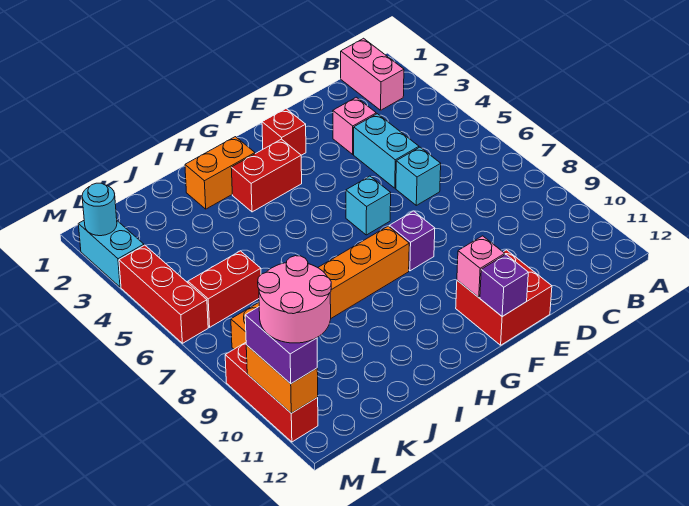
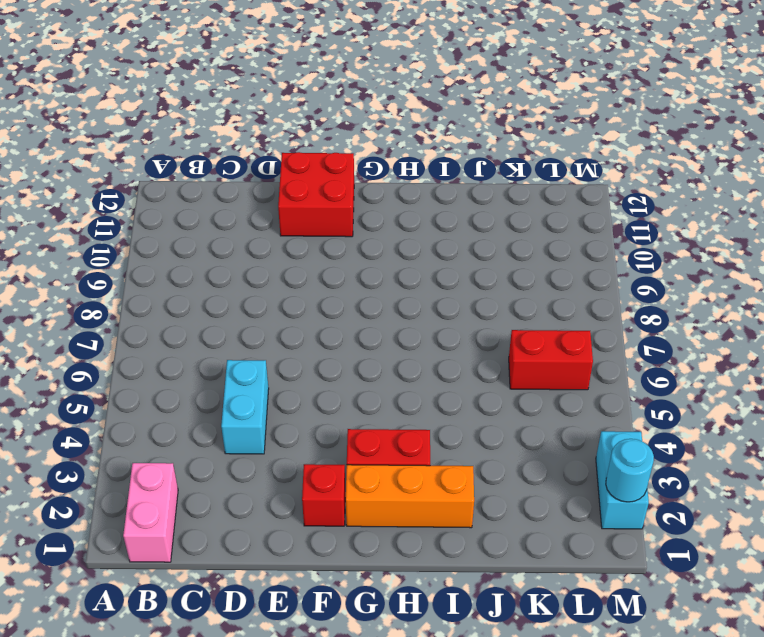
orange brick G2:I2 level 1 -> orange brick H2:I2 level 1
none -> pink brick D3 level 1
none -> cyan brick D6 level 1
none -> cyan brick F6 level 1

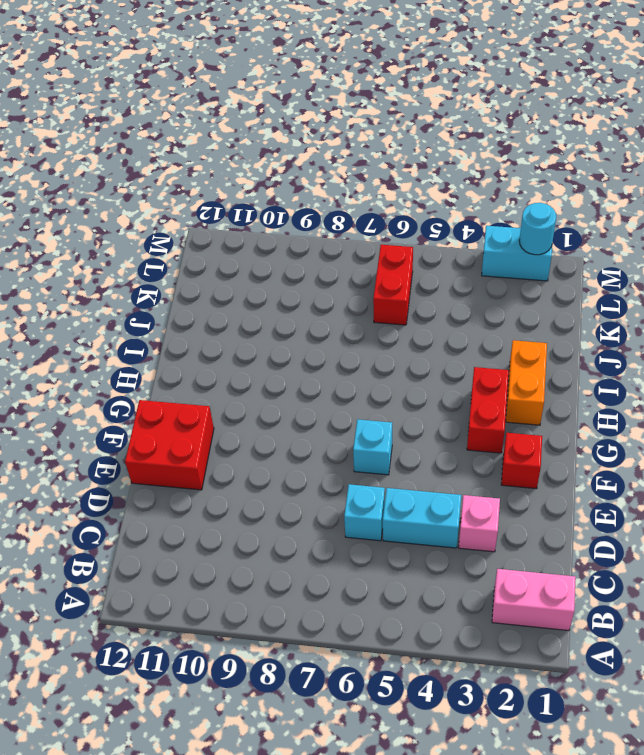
none -> purple brick F8 level 1
none -> orange brick G8:L8 level 1
none -> red brick M4:M6 level 1

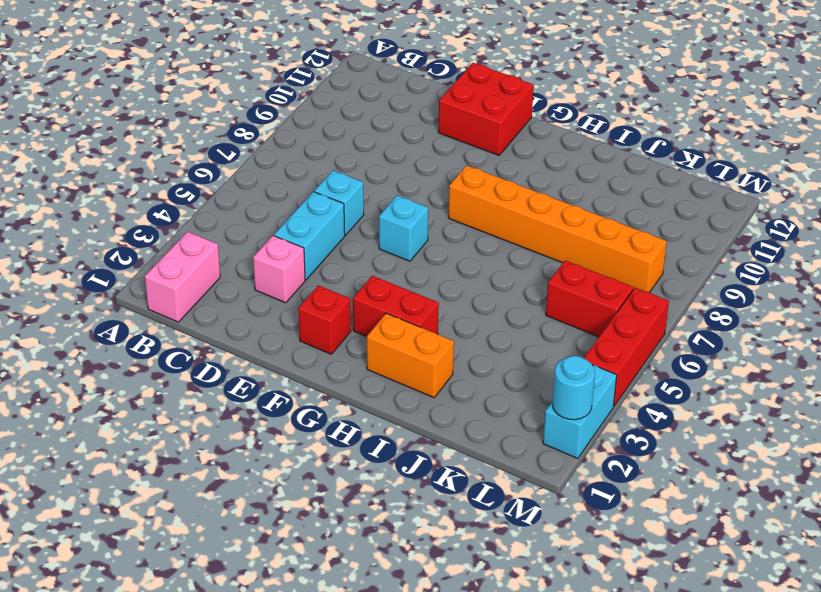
none -> purple brick F8 level 1
none -> red brick M9:M11 level 1
none -> pink brick F11 level 2

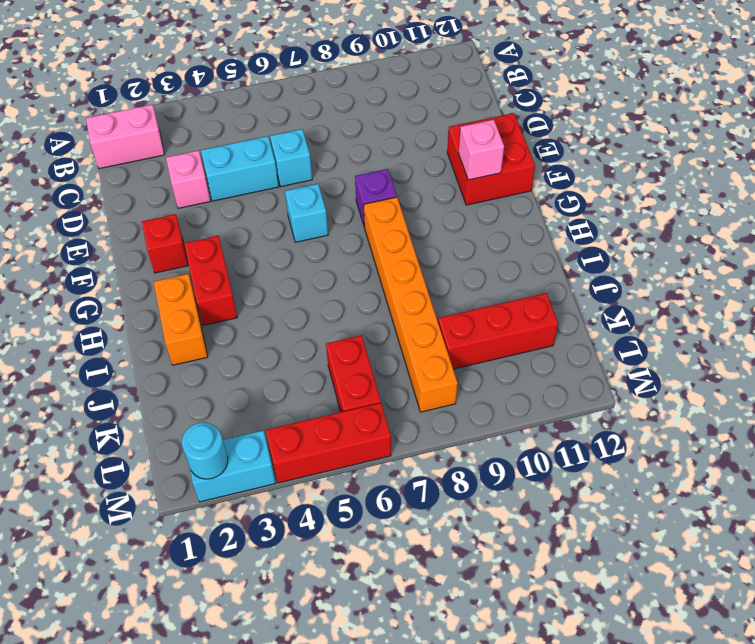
red brick K9:K11 level 1 -> red brick M9:M11 level 1
none -> purple brick F12 level 2
none -> orange brick M10:M11 level 2
none -> purple brick M10:M11 level 3

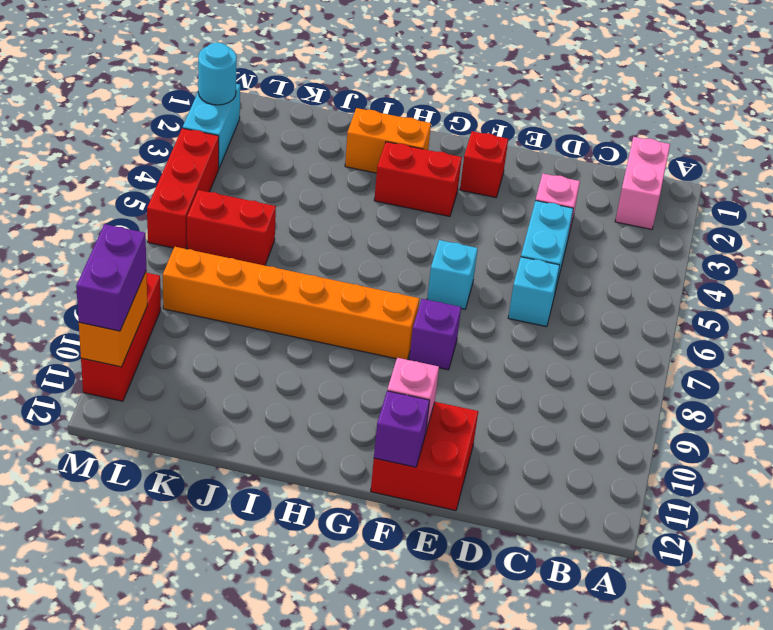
none -> pink round brick L10:M11 level 4

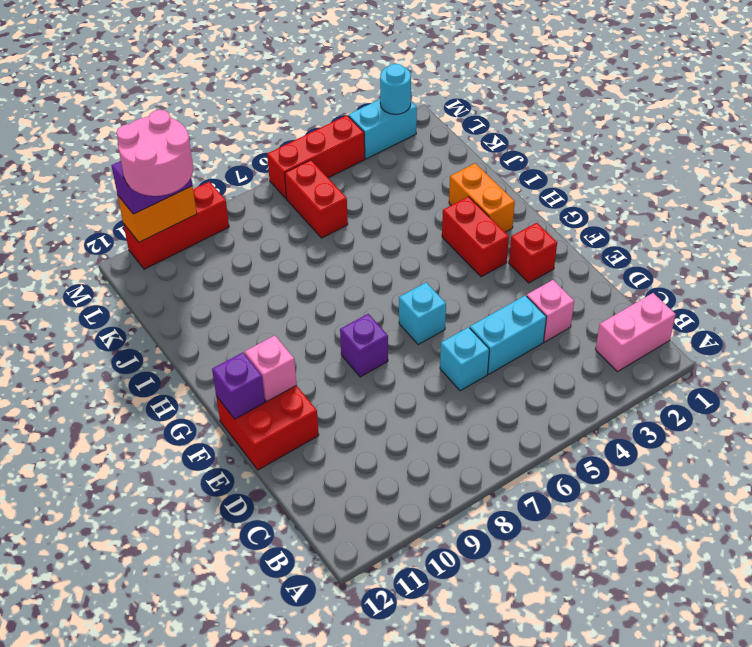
none -> orange brick G8:L8 level 1

